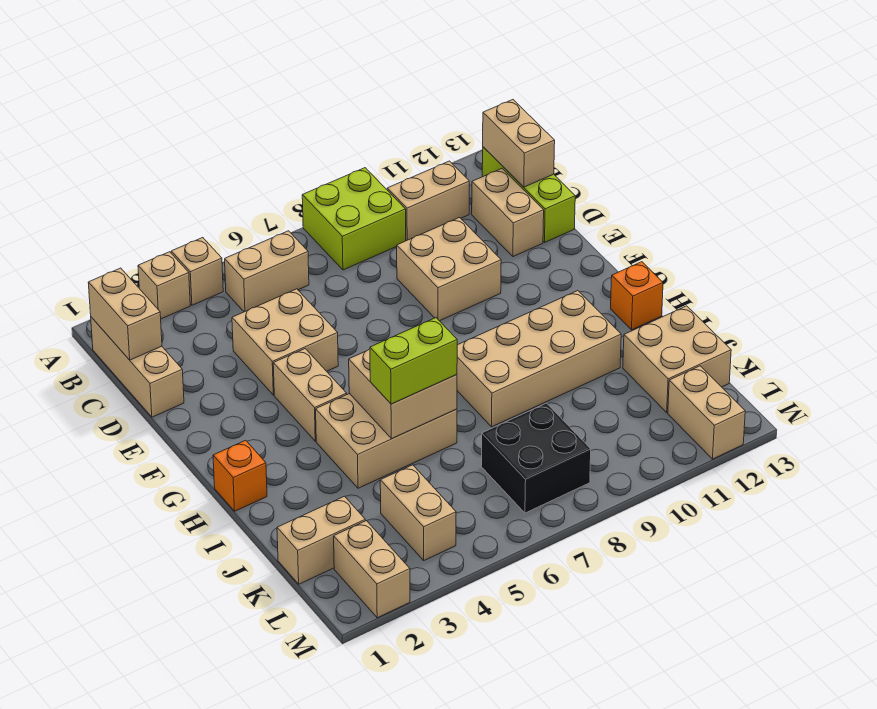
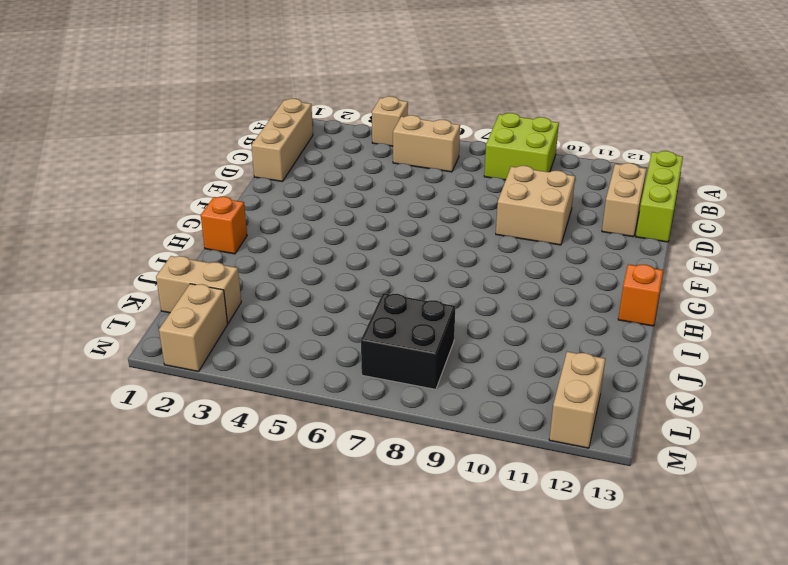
none -> tan brick A3 level 1
none -> tan brick B10:B11 level 1
none -> tan brick D4:E5 level 1

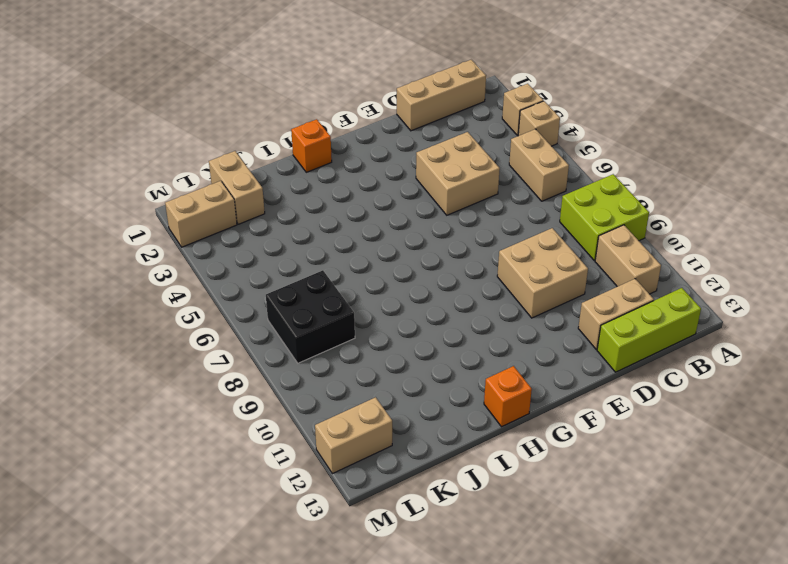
none -> tan brick F4:G4 level 1
none -> tan brick H4:I6 level 1
none -> tan brick H8:I11 level 1

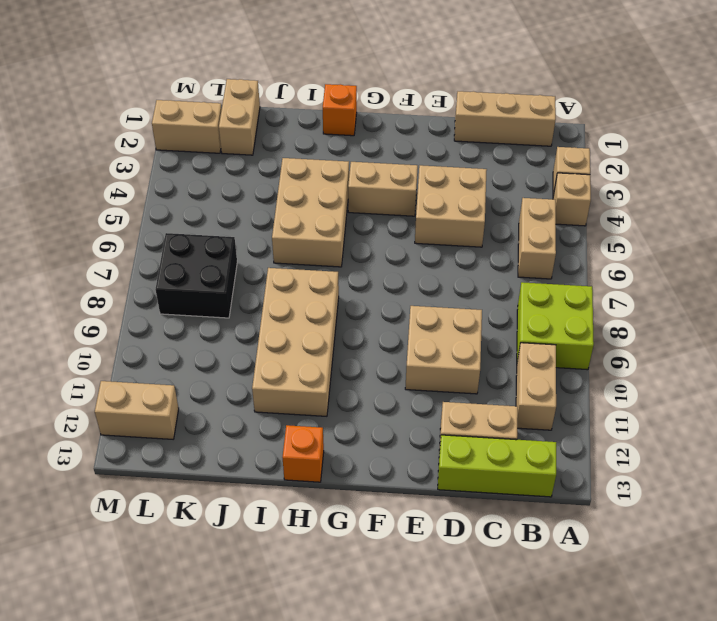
none -> tan brick J12:K13 level 1
none -> tan brick K4:L4 level 1
none -> tan brick B1:C1 level 2

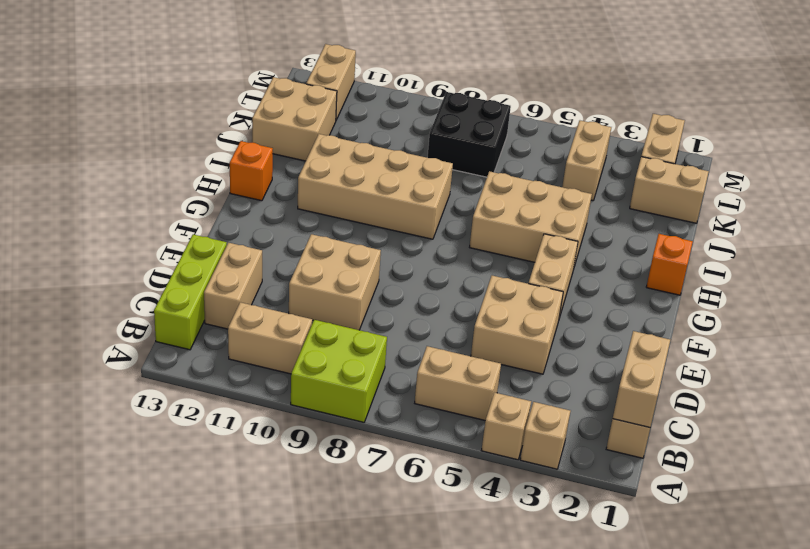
none -> tan brick B13:C13 level 2
none -> tan brick H5:I6 level 2
none -> lime brick I5:I6 level 3

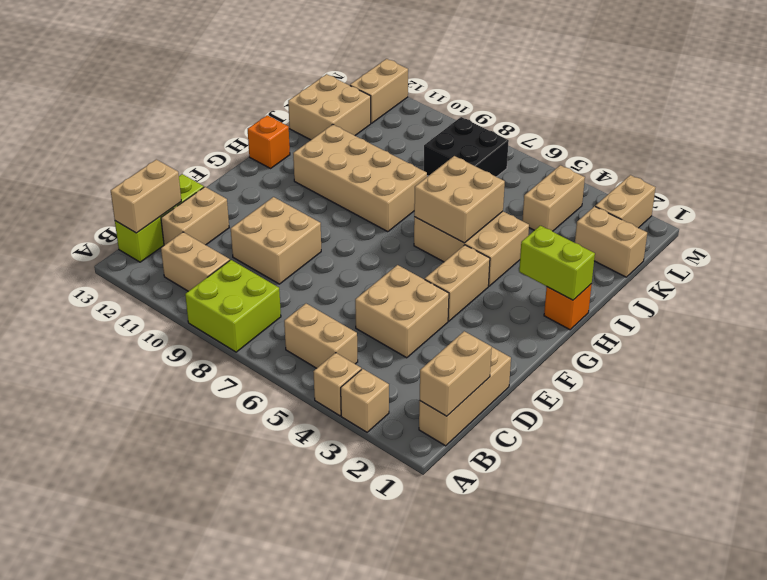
lime brick H1:H2 level 2 -> lime brick I5:I6 level 3

